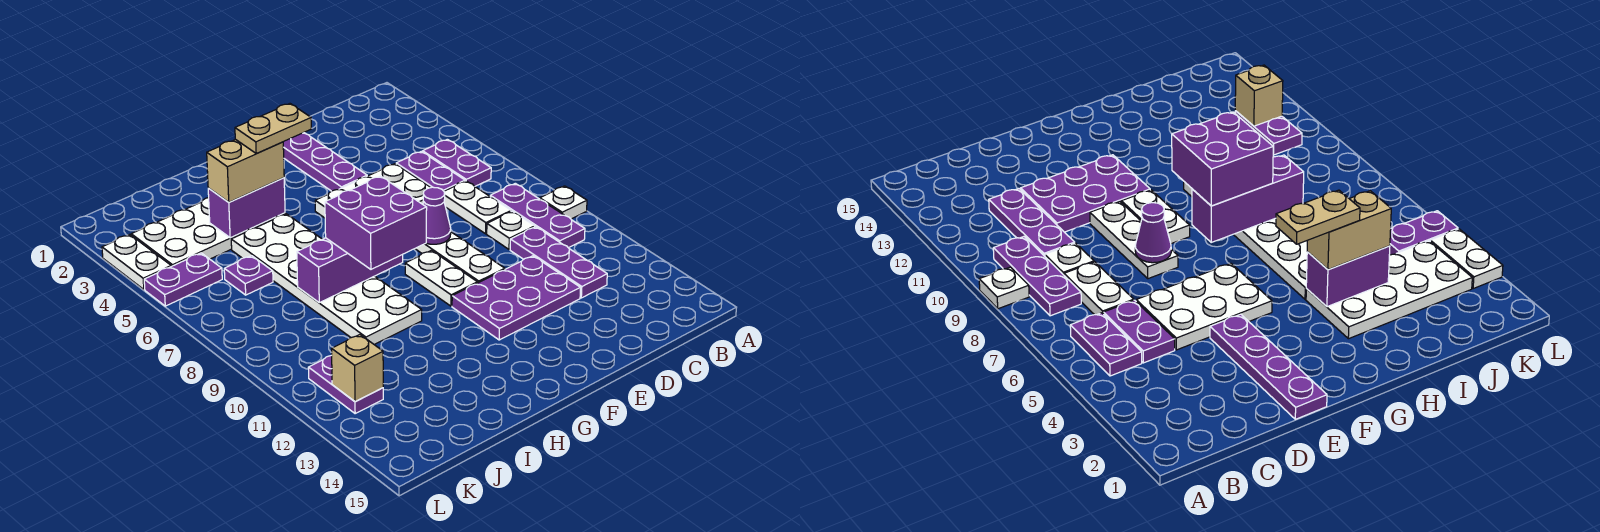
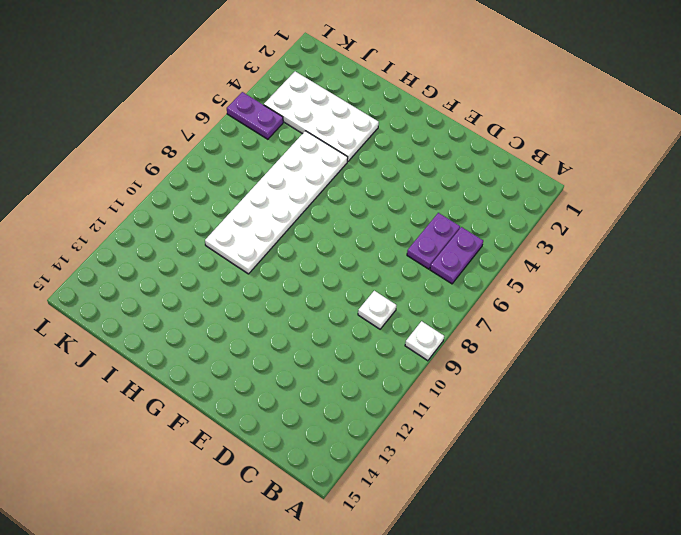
none -> purple plate B8:B10 level 1
none -> white plate C7:C8 level 1
none -> purple plate C10:C12 level 1

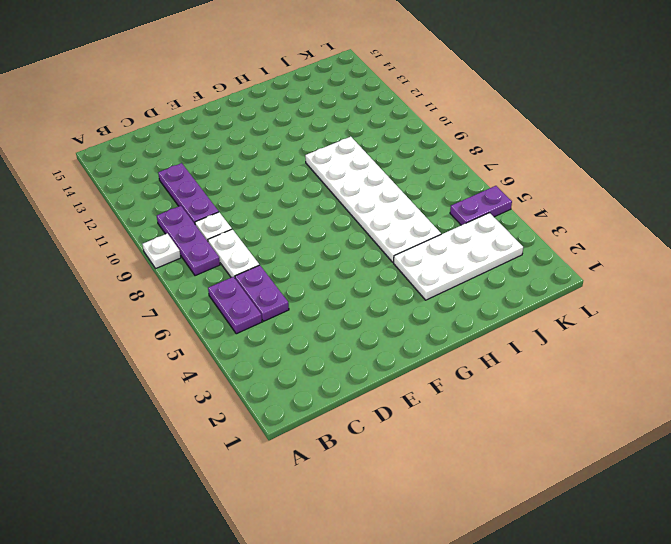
none -> white plate D5:F6 level 1
none -> purple plate D11:F12 level 1
none -> purple plate E1:E4 level 1

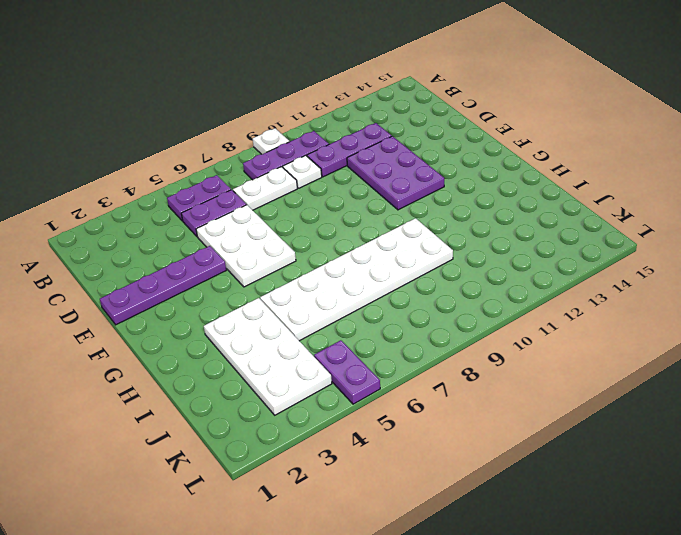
none -> white plate E8:E10 level 1
none -> white plate F9:F10 level 1
none -> purple plate J6 level 1

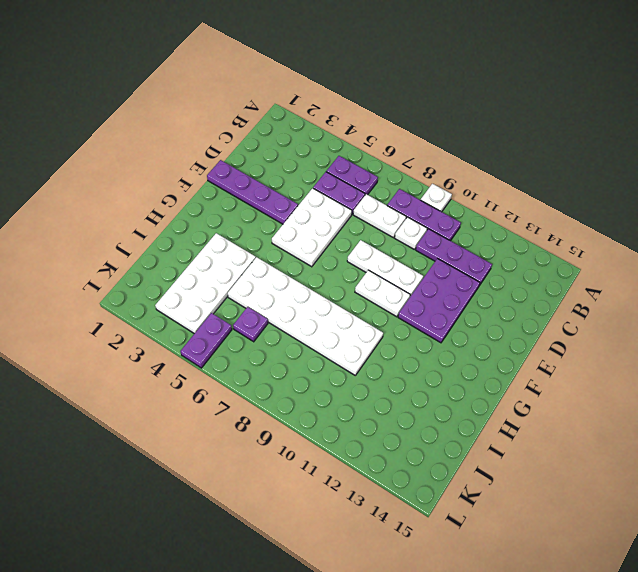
none -> purple plate K11:K12 level 1
none -> white plate L3:L4 level 1
none -> purple cone E8 level 2

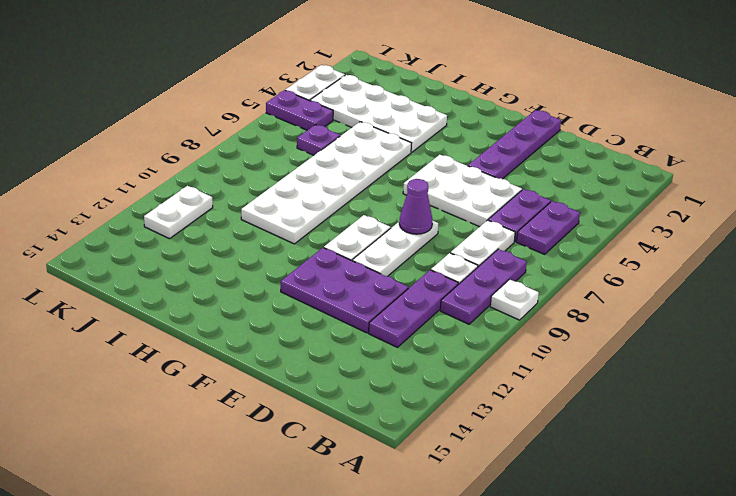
white plate K11:K12 level 1 -> purple plate K11:K12 level 1
none -> purple brick G8:I8 level 2
none -> purple brick H4:I4 level 2
none -> tan brick K12 level 2

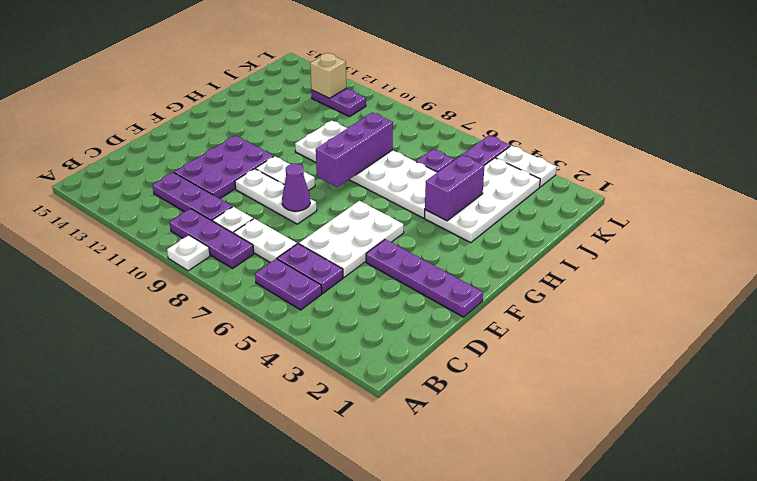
none -> purple brick G8:H9 level 3
none -> tan brick H4:I4 level 3
none -> tan plate G4:H4 level 4

